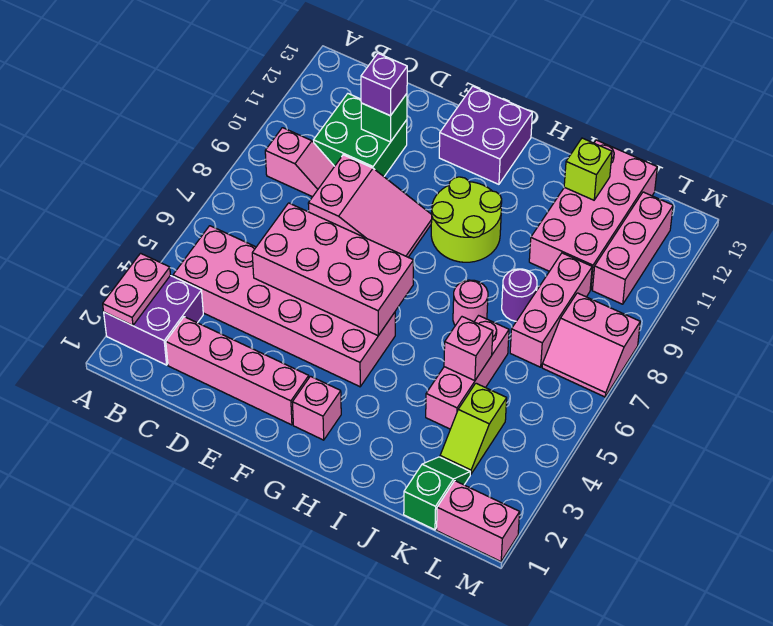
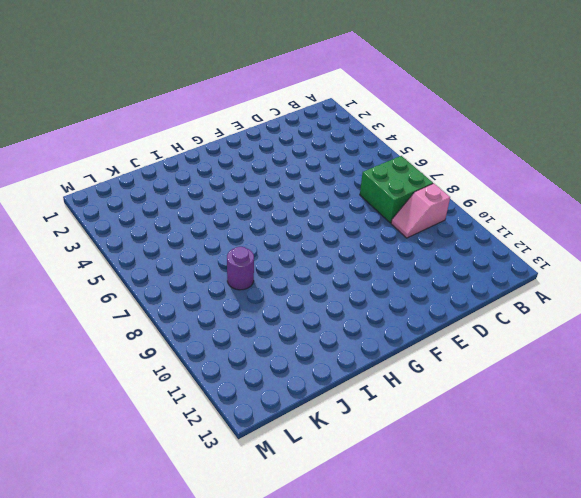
green brick B7:C8 level 1 -> green brick C10:D11 level 1
none -> purple brick A2:B3 level 1
none -> pink brick B4:G5 level 1
none -> pink brick C2:F2 level 1

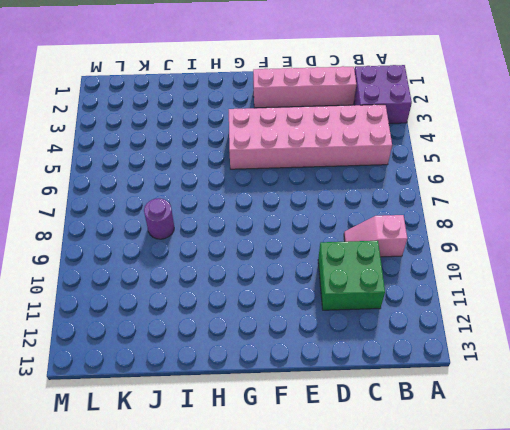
none -> pink slope D8:F9 level 1 top D
none -> purple brick F12:G13 level 1
none -> pink brick G2 level 1

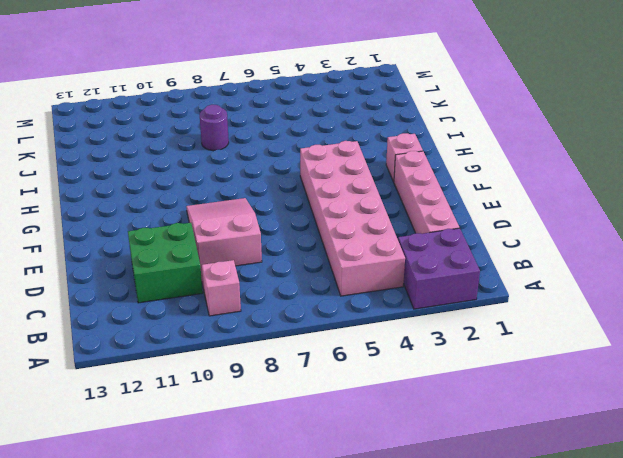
none -> purple brick F12:G13 level 1
none -> lime round brick G9:H10 level 1
none -> pink round brick I7 level 1

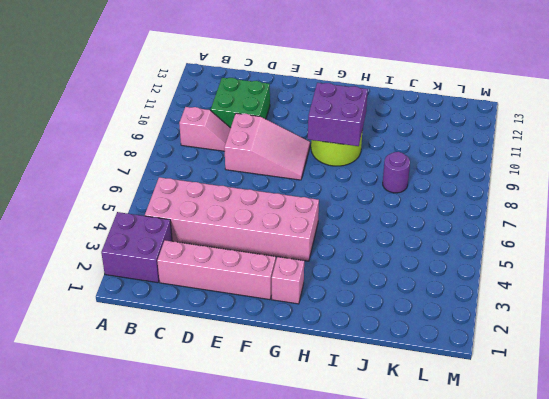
purple brick G9:H10 level 2 -> purple brick F12:G13 level 1
none -> pink round brick I7 level 1
none -> pink brick J4:J6 level 1
none -> pink brick J10:K13 level 1

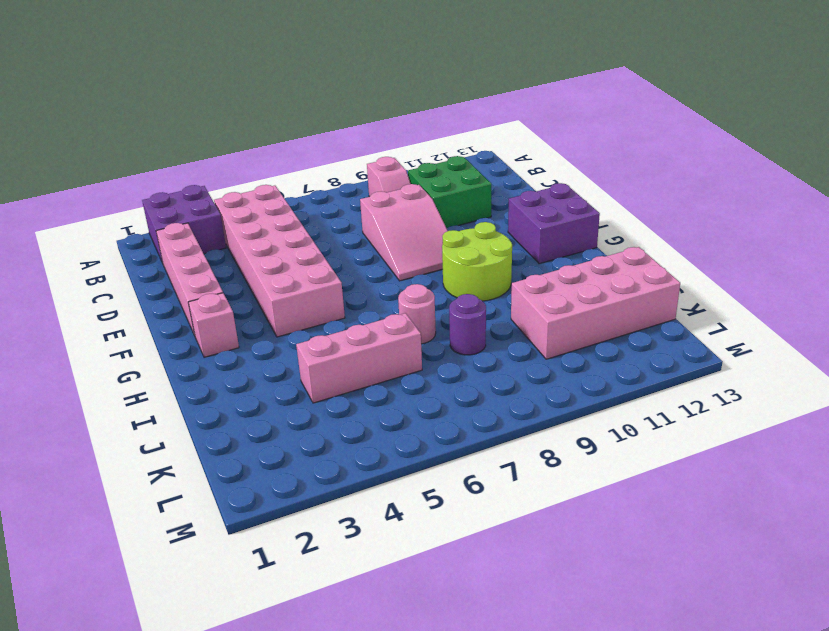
none -> green slope K1:K2 level 1 top 1
none -> lime slope K3:K4 level 1 top 4
none -> pink brick K7:K9 level 1

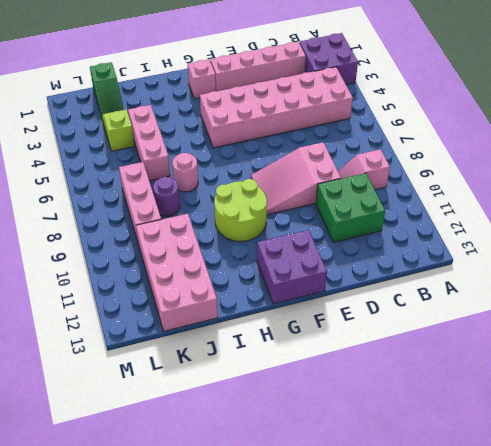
none -> pink brick L1:M1 level 1
none -> pink slope L7:M8 level 1 top 8
none -> pink brick L10:L12 level 1

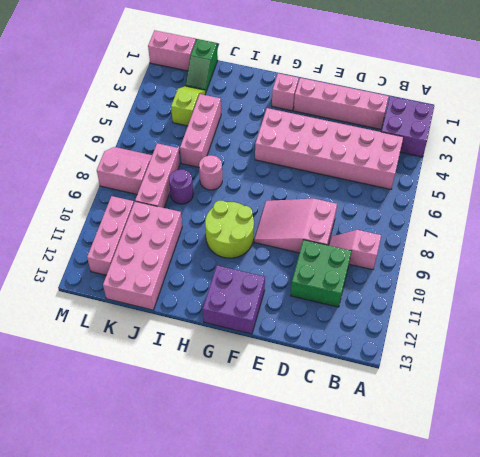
none -> pink plate A2:A3 level 2
none -> pink brick D5:G6 level 2
none -> green brick D11 level 2

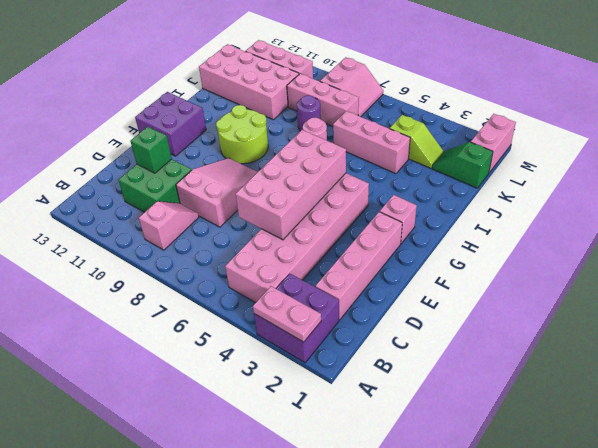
none -> pink brick J5 level 2
none -> lime brick J12 level 2
none -> purple brick D11 level 3

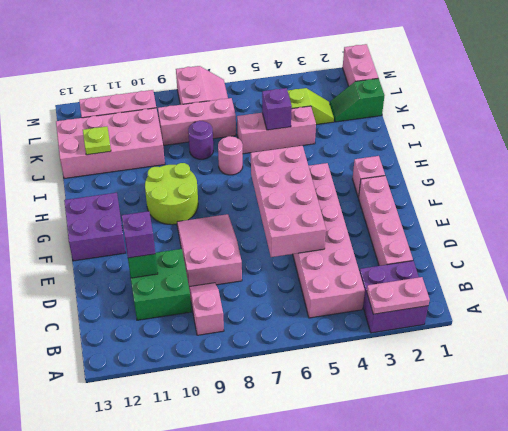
purple brick J5 level 2 -> pink brick J5 level 2
lime plate J12 level 2 -> lime brick J12 level 2

